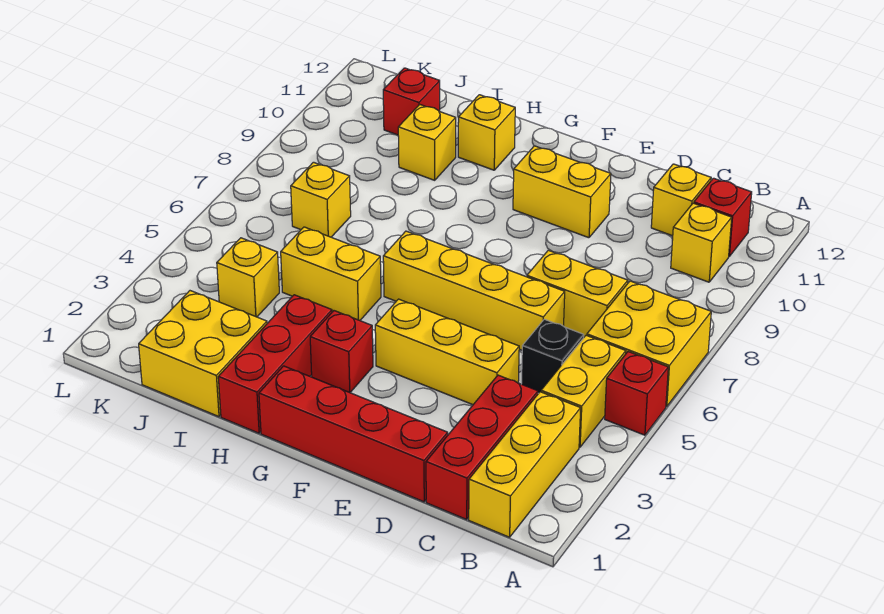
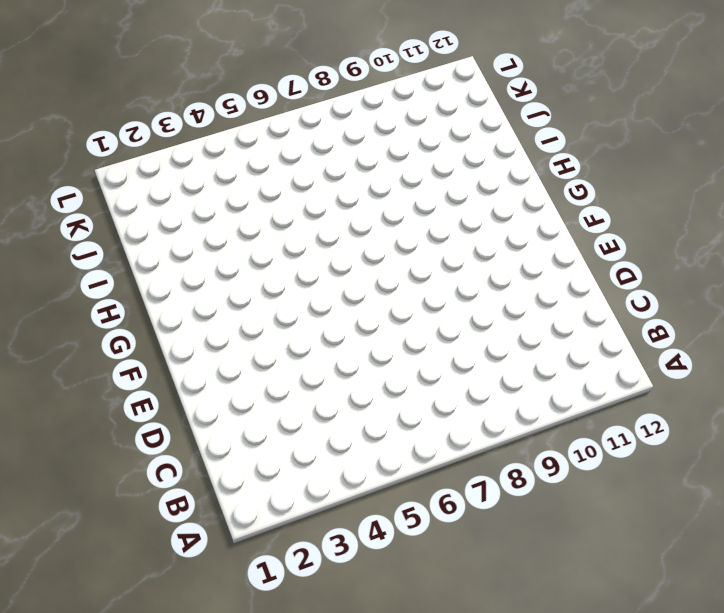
none -> red brick A5 level 1
none -> yellow brick A6:B7 level 1
none -> yellow brick B1:B3 level 1

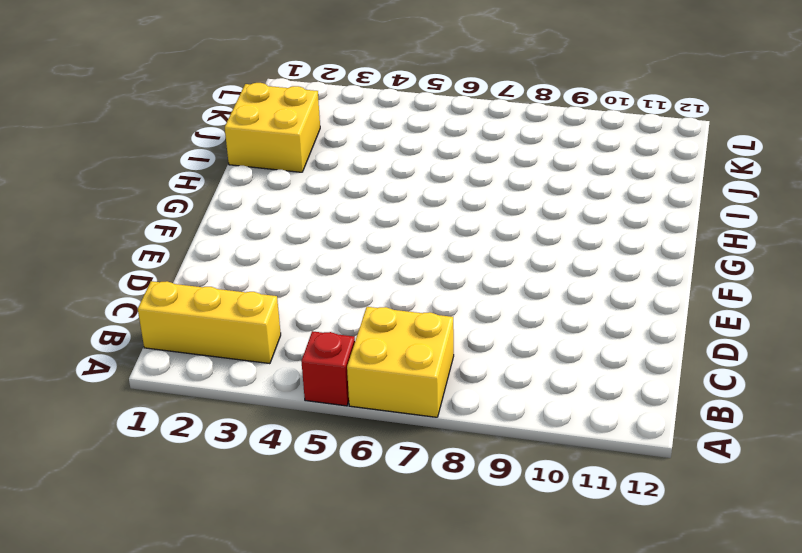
none -> yellow brick B4:B5 level 1
none -> yellow brick B10 level 1
none -> red brick B11 level 1

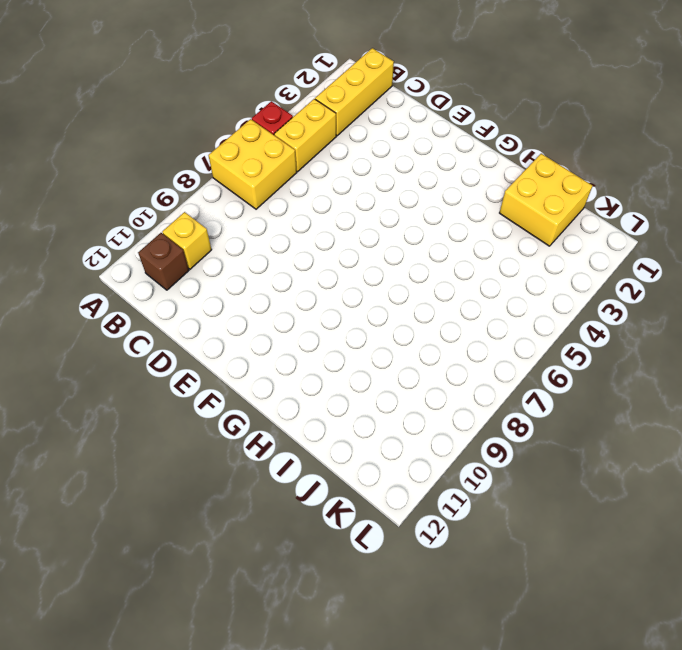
brown brick B11 level 1 -> red brick B11 level 1
none -> red brick C1:C3 level 1
none -> black brick C5 level 1
none -> yellow brick C7:D7 level 1

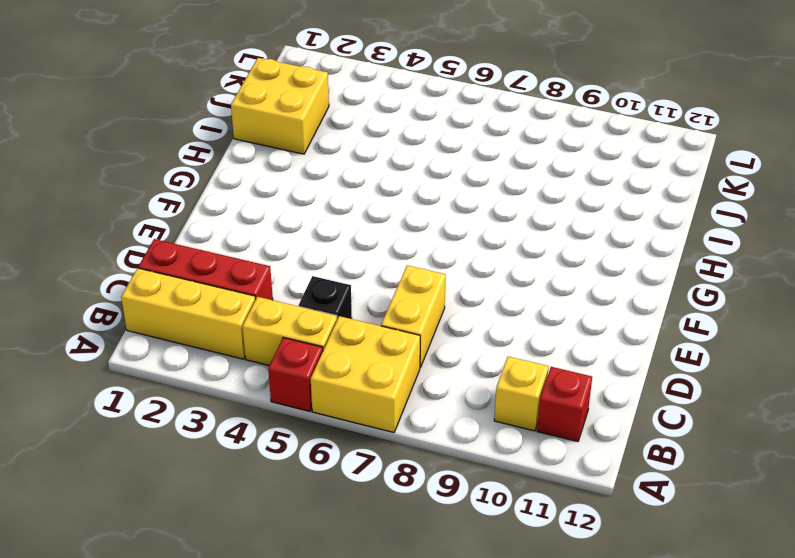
none -> yellow brick C11 level 1
none -> red brick D1:G1 level 1
none -> yellow brick D4:F4 level 1

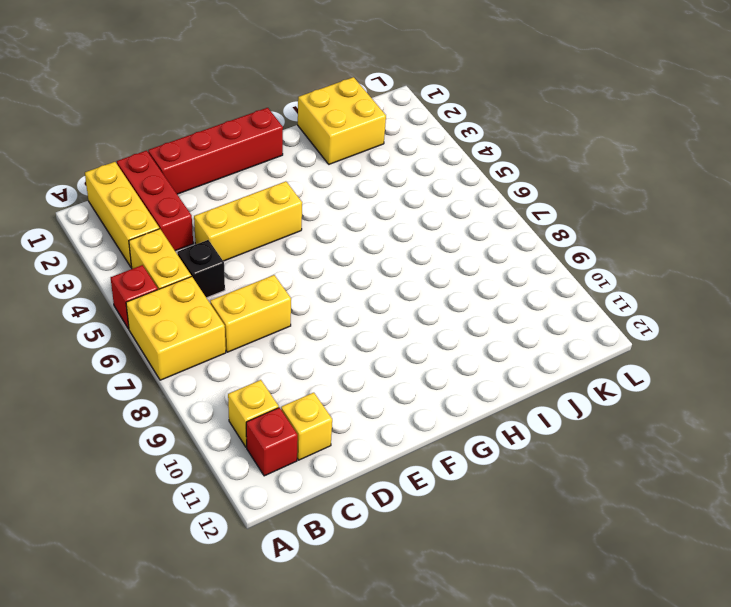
none -> yellow brick D6:G6 level 1
none -> yellow brick E10:F10 level 1
none -> red brick G3 level 1

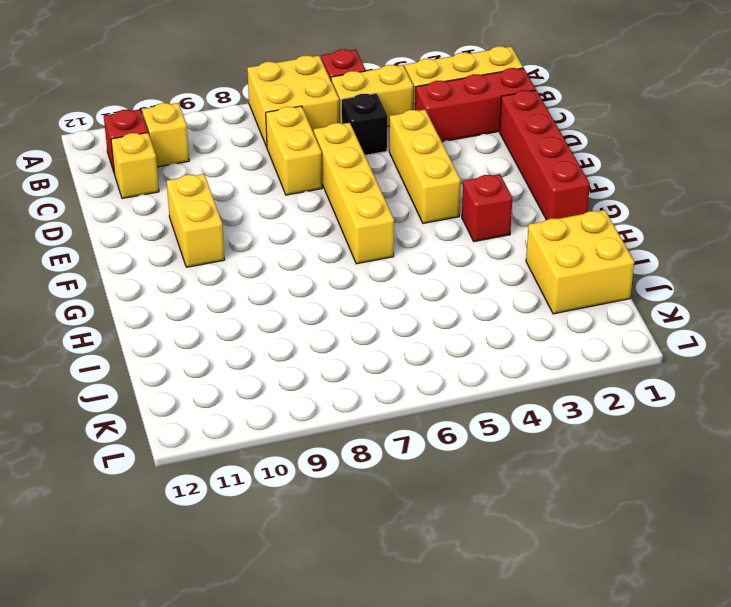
none -> red brick H1:H3 level 1
none -> yellow brick H5:I5 level 1
none -> yellow brick H11 level 1

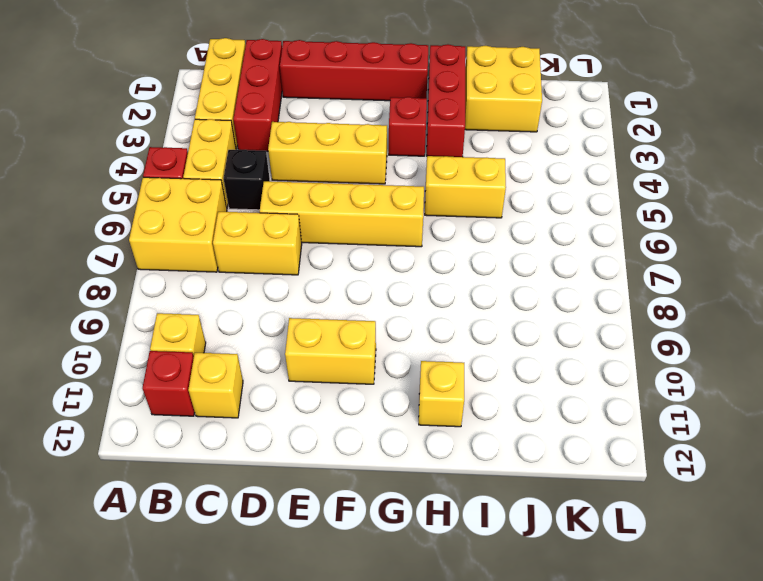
none -> yellow brick I10 level 1
none -> yellow brick J4 level 1
none -> yellow brick J7 level 1

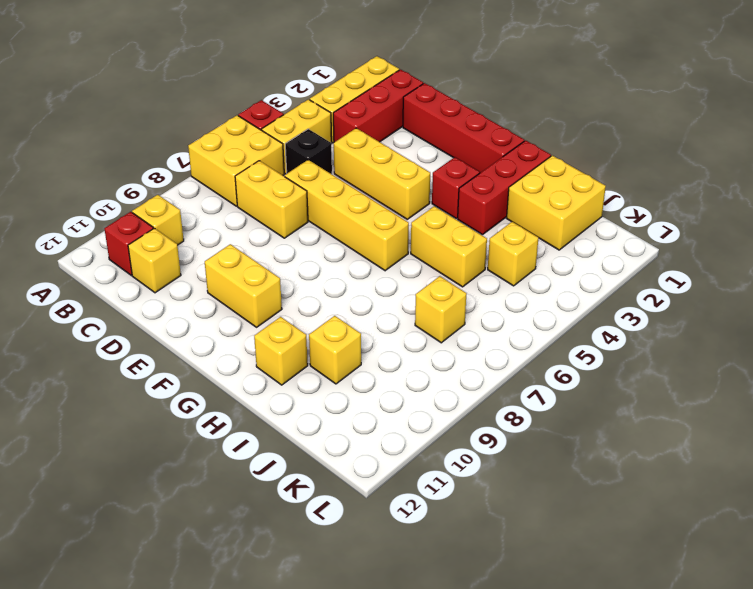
none -> red brick J11 level 1

